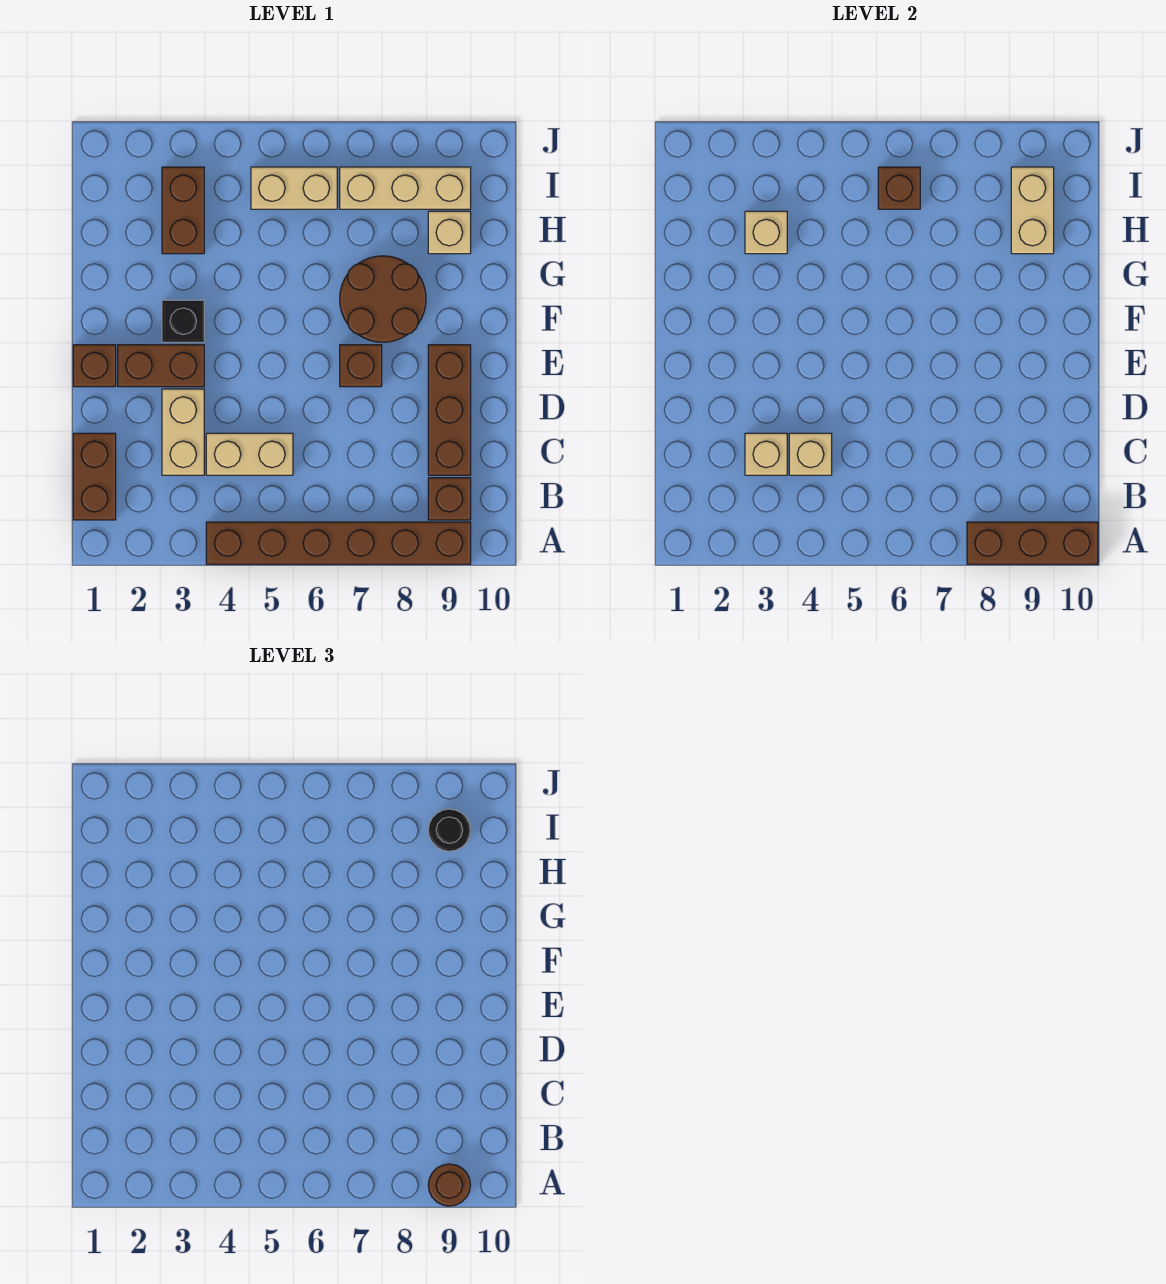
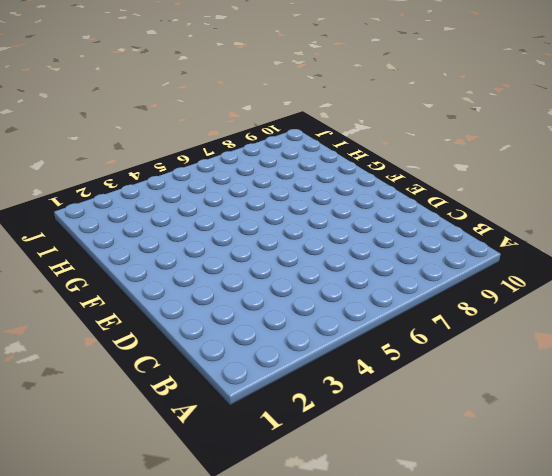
none -> brown brick A4:A9 level 1
none -> brown brick B1:C1 level 1
none -> brown brick B9 level 1

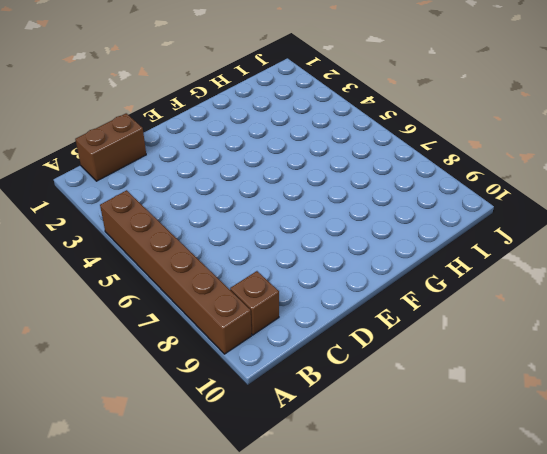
none -> tan brick C3:D3 level 1
none -> tan brick C4:C5 level 1
none -> brown brick C9:E9 level 1

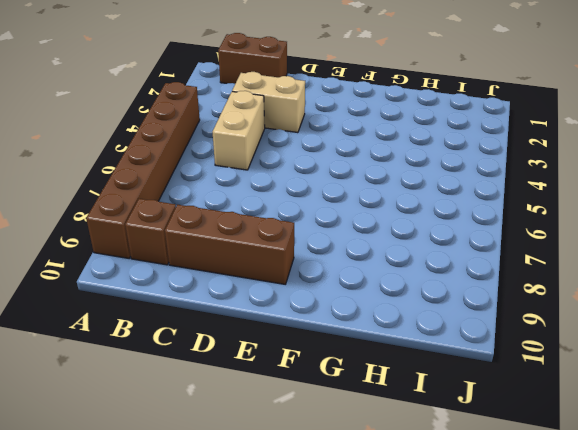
none -> brown brick E1 level 1
none -> brown brick E2:E3 level 1
none -> brown brick E7 level 1

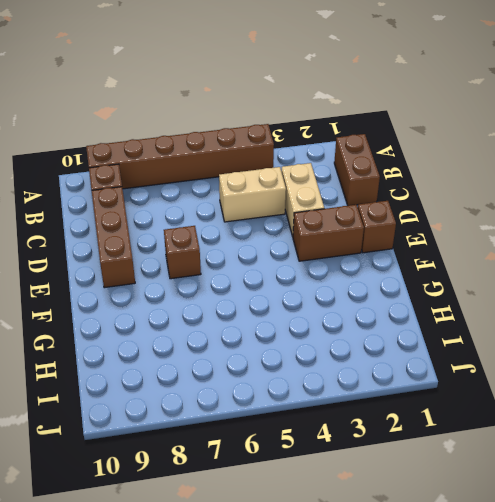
none -> black brick F3 level 1
none -> brown round brick F7:G8 level 1
none -> brown brick H3:I3 level 1

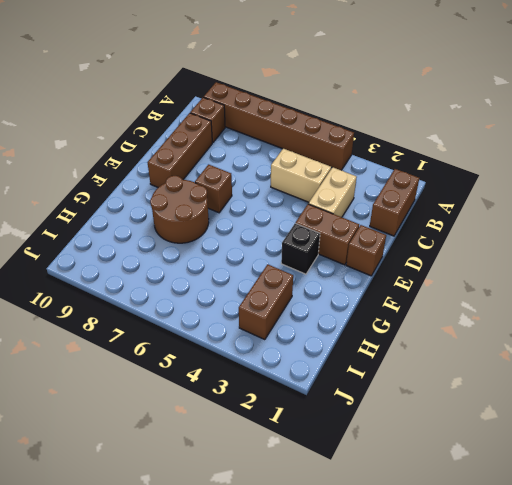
none -> tan brick H9 level 1
none -> tan brick I5:I6 level 1
none -> tan brick I7:I9 level 1

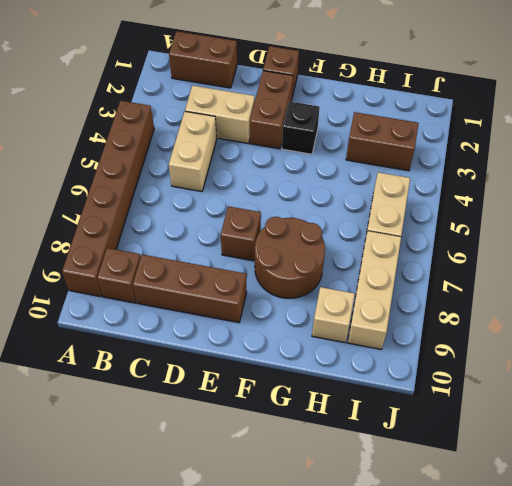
none -> brown brick A8:A10 level 2
none -> tan brick C3 level 2
none -> tan brick C4 level 2

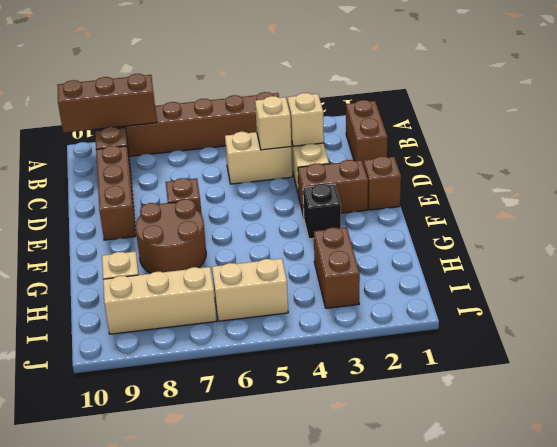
none -> tan brick H3 level 2
none -> tan brick H9:I9 level 2
none -> brown brick I6 level 2

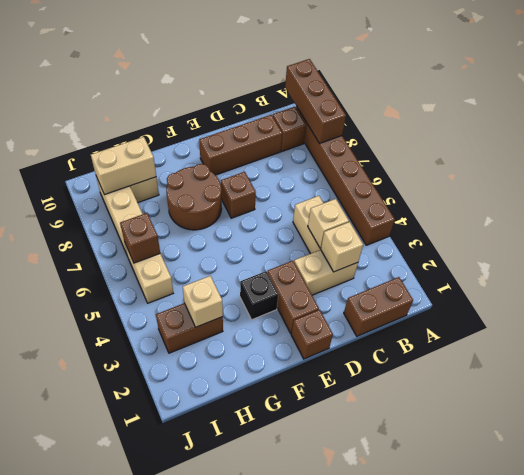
none -> brown round brick A9 level 3
none -> black round brick I9 level 3

